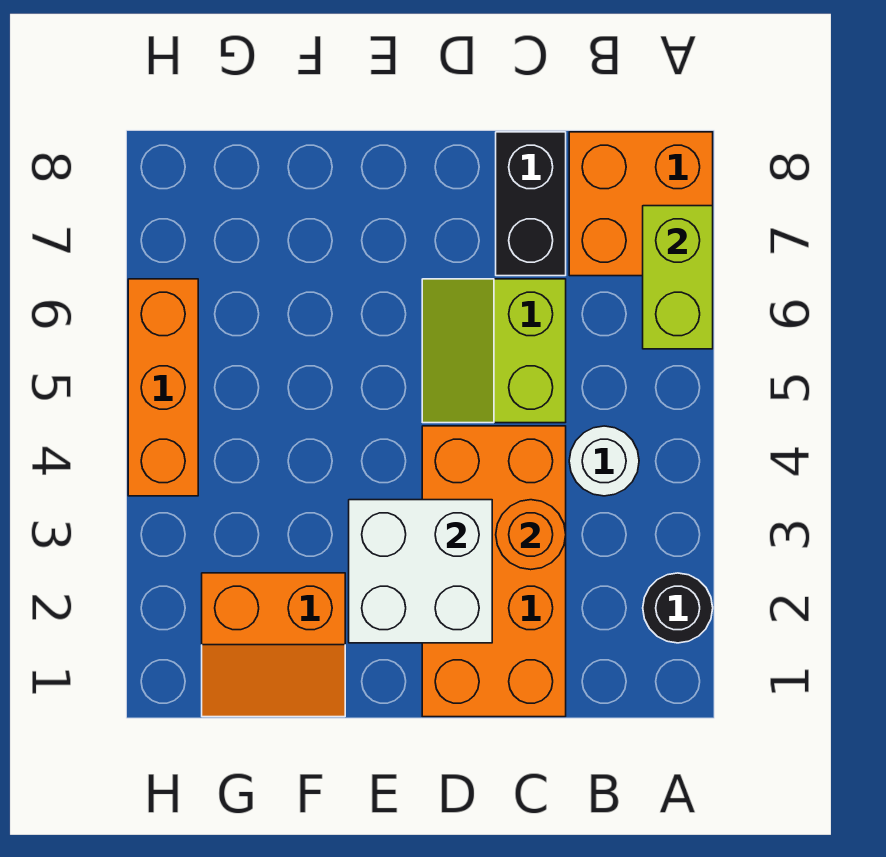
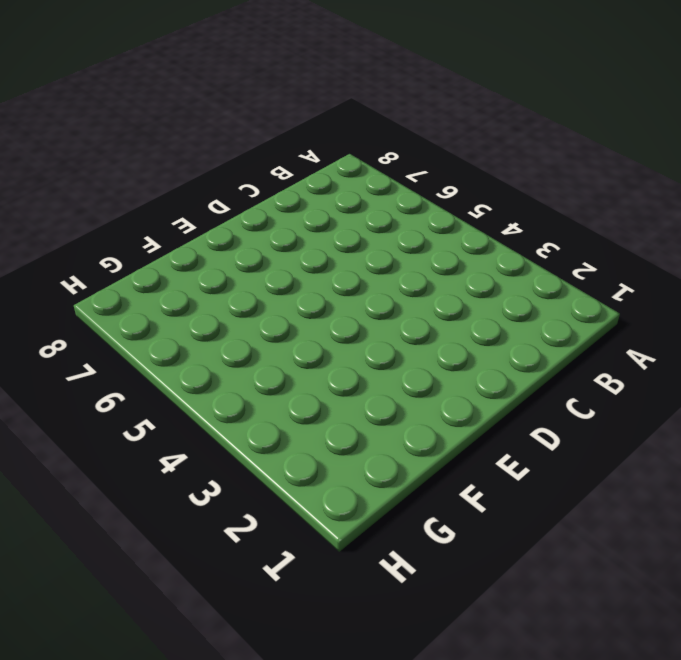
none -> black round brick A2 level 1
none -> orange brick A7:B8 level 1

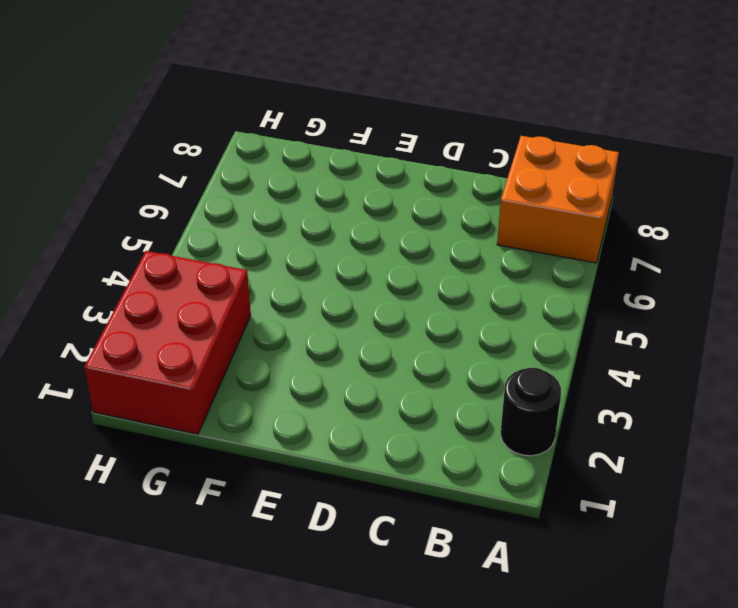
red brick G1:H3 level 1 -> orange slope F1:G2 level 1 top 2
none -> white round brick B4 level 1
none -> orange brick C1:D4 level 1

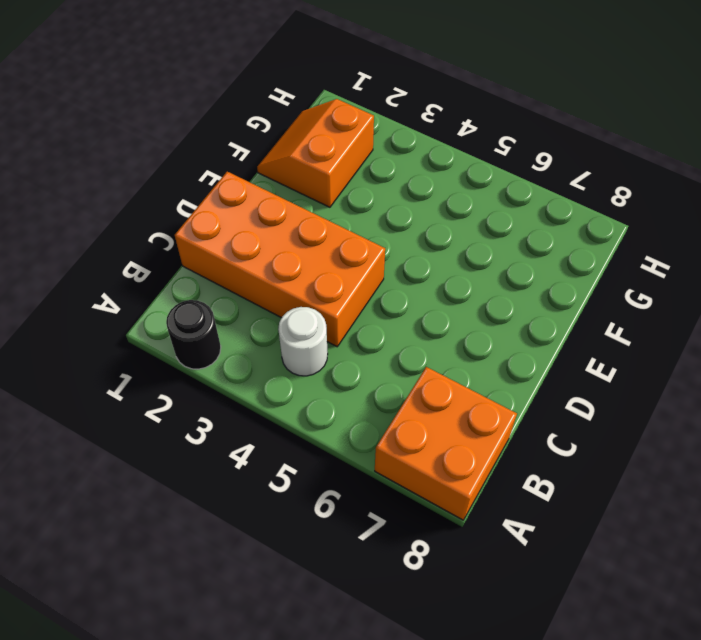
none -> lime slope C5:D6 level 1 top C
none -> black brick C7:C8 level 1

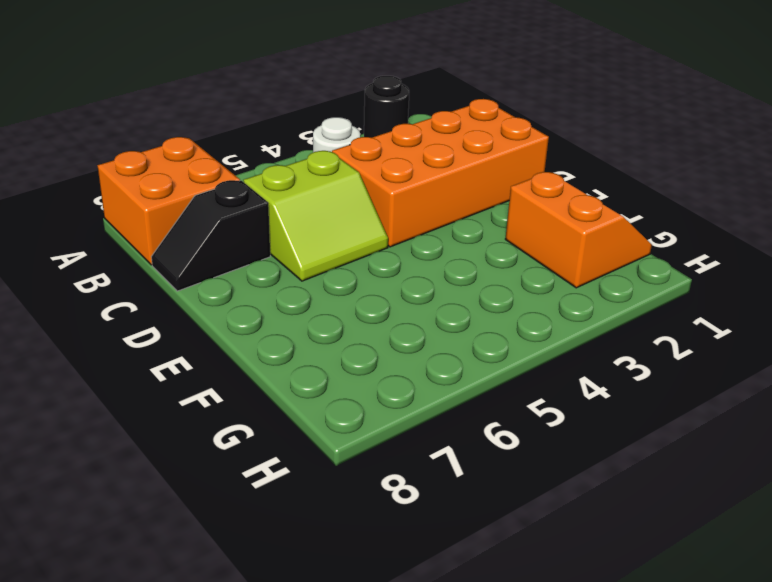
black slope C7:C8 level 1 top 7 -> black brick C7:C8 level 1
none -> orange brick H4:H6 level 1
none -> lime brick A6:A7 level 2

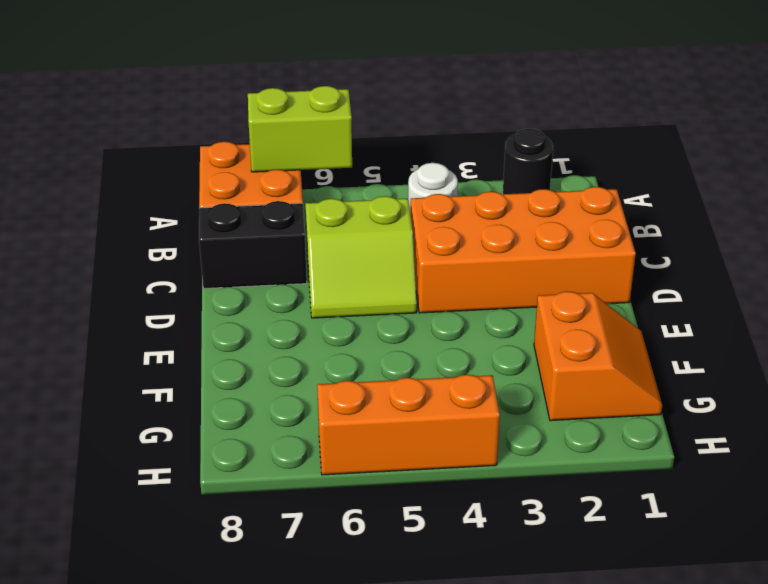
none -> orange round brick C3 level 2
none -> white brick D2:E3 level 2

